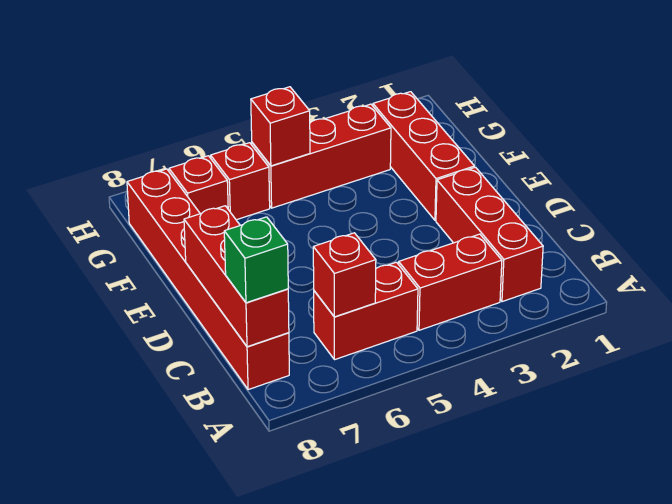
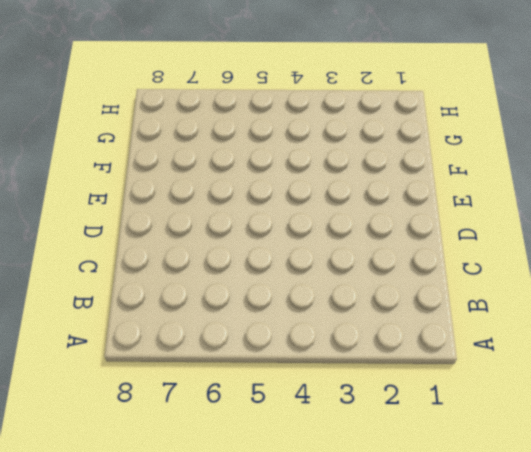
none -> red brick B2:D2 level 1
none -> red brick B3:B4 level 1
none -> red brick B5:B6 level 1

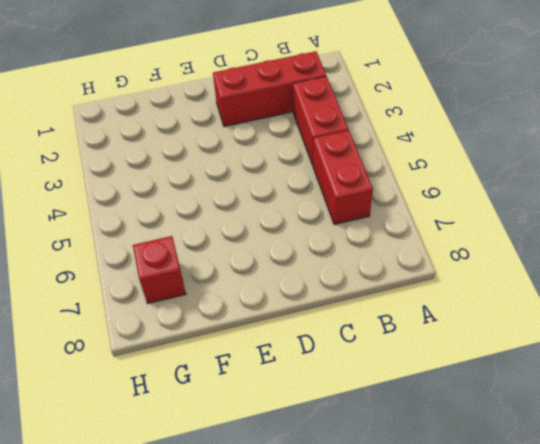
none -> red brick B8:G8 level 1
none -> red brick E2:G2 level 1
none -> red brick G3:G5 level 1

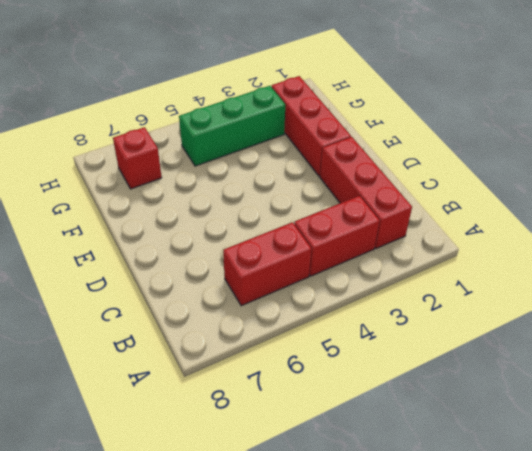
green brick G3:G5 level 1 -> red brick G3:G5 level 1
none -> red brick B8:G8 level 1
none -> red brick G6 level 1
none -> red brick B6 level 2

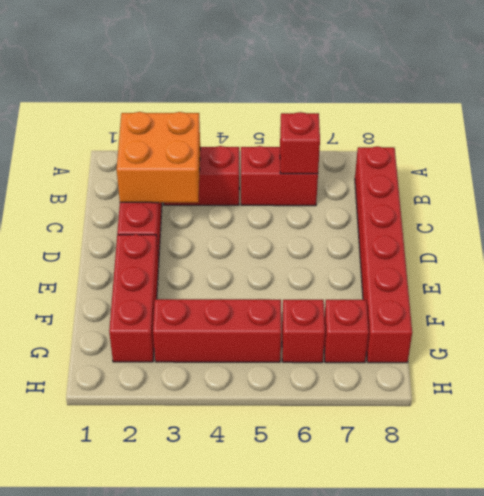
orange brick B2:C3 level 2 -> none
none -> red brick B8:D8 level 2
none -> red brick G5 level 2
none -> green brick B8 level 3

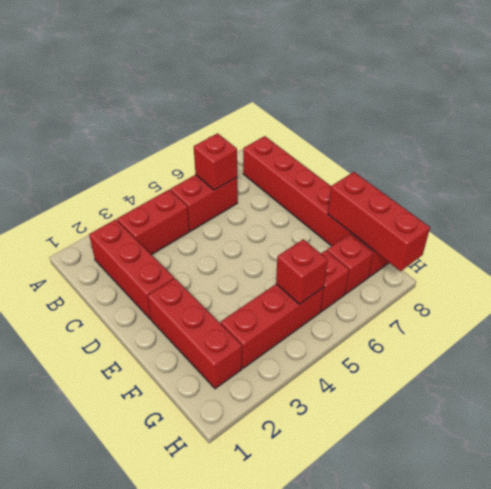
red brick F8:H8 level 2 -> red brick B8:D8 level 2
none -> green brick B8 level 3

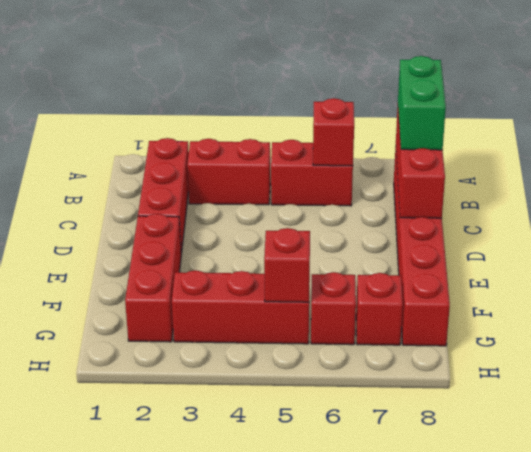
green brick B8:C8 level 3 -> green brick B8 level 3

